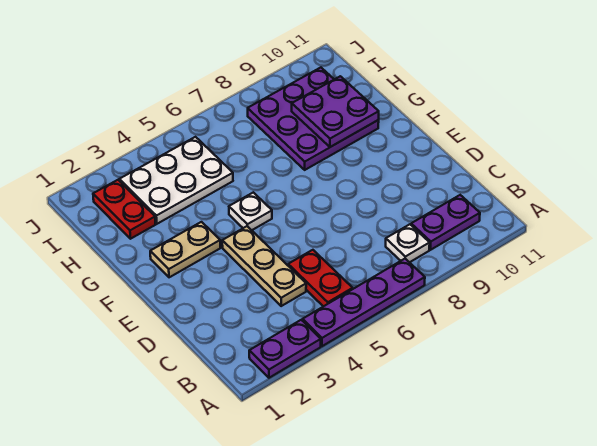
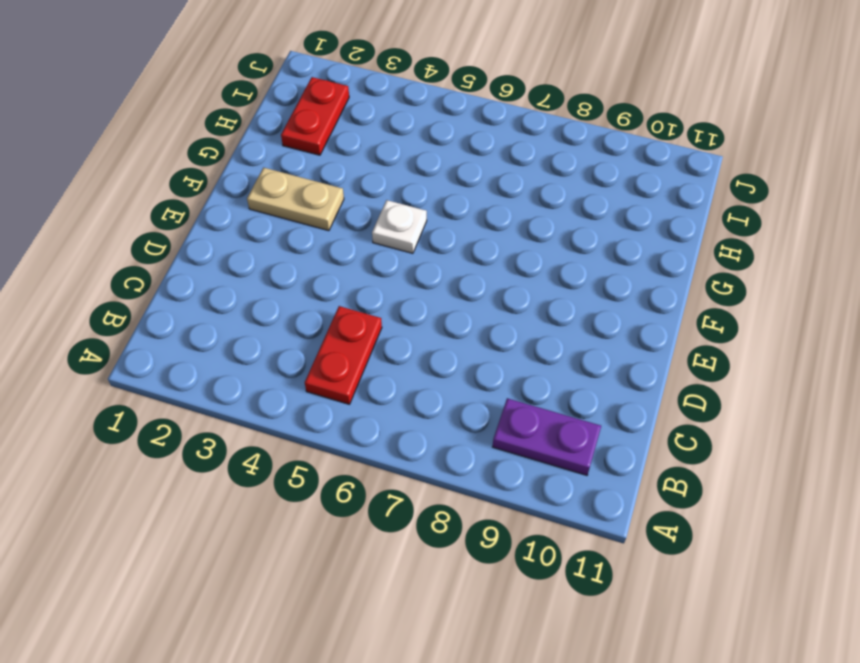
none -> purple plate A2:A3 level 1
none -> purple plate A4:A7 level 1
none -> white plate B8 level 1

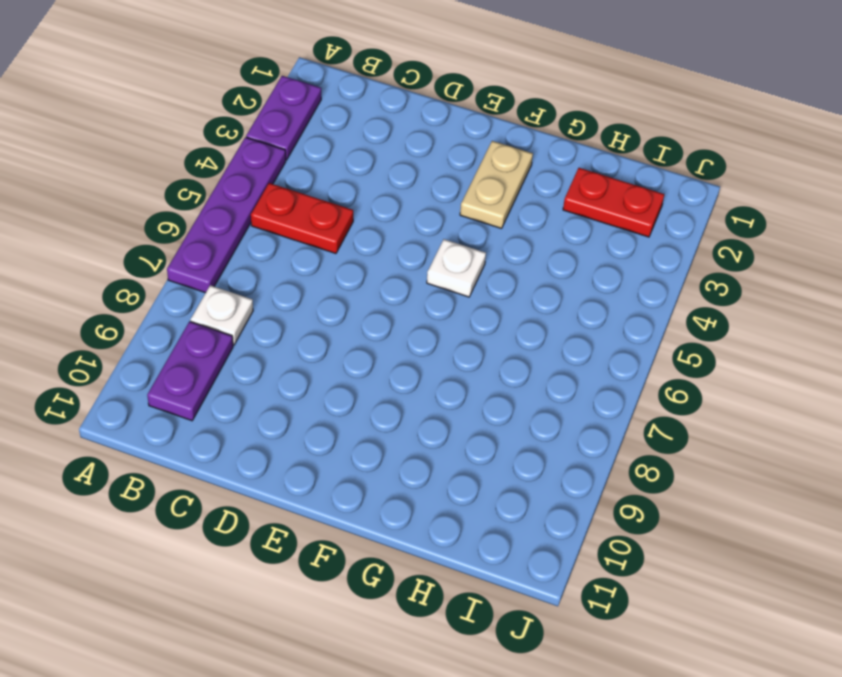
none -> tan plate C4:E4 level 1
none -> purple plate G8:I10 level 1
none -> white plate H3:I5 level 1

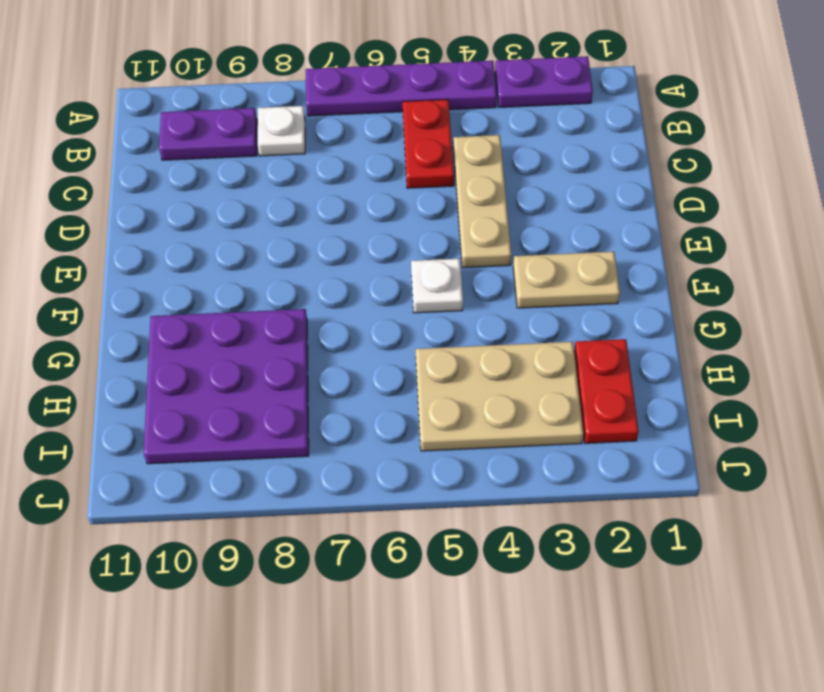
tan plate H3:I5 level 1 -> white plate H3:I5 level 1
none -> purple plate G9:H10 level 2

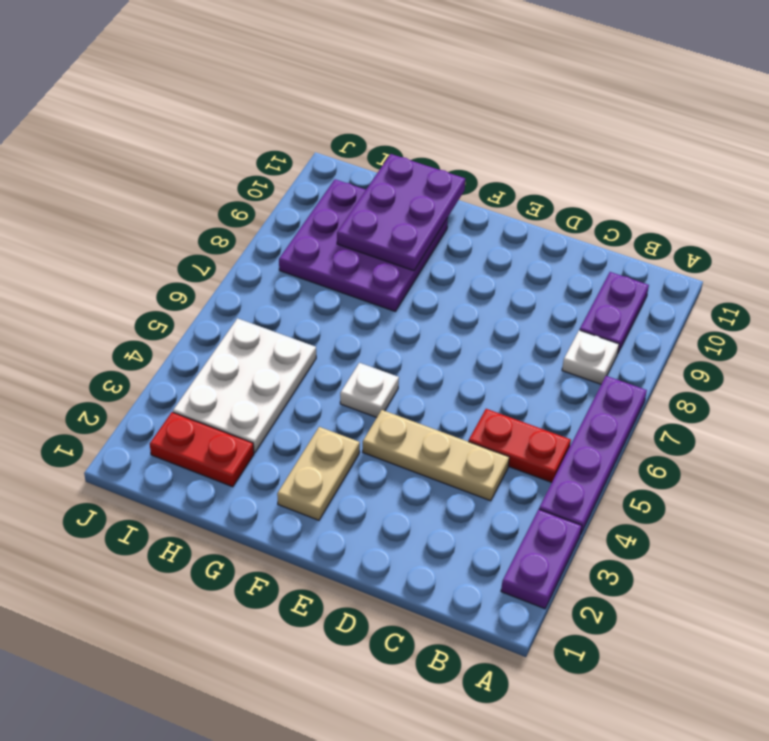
purple plate G9:H11 level 2 -> purple plate G9:H10 level 2

